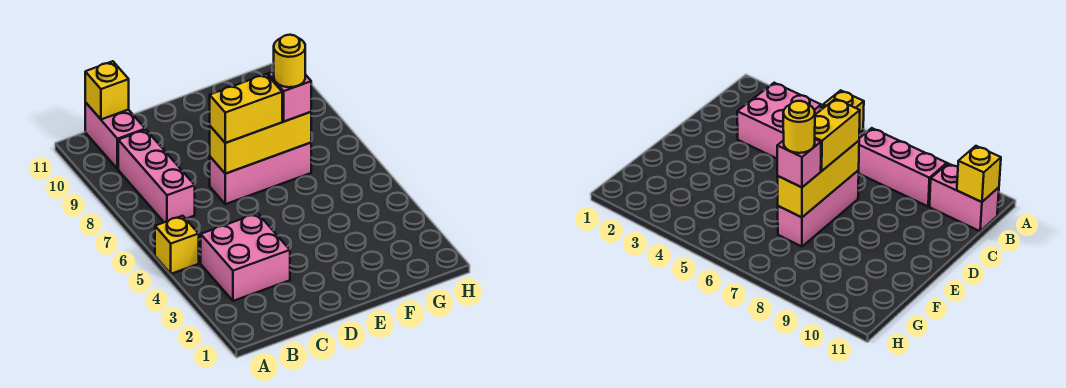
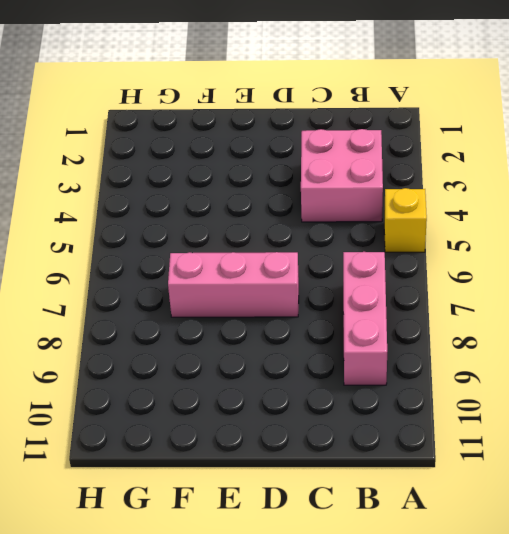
none -> pink brick B10:B11 level 1
none -> yellow brick B11 level 2

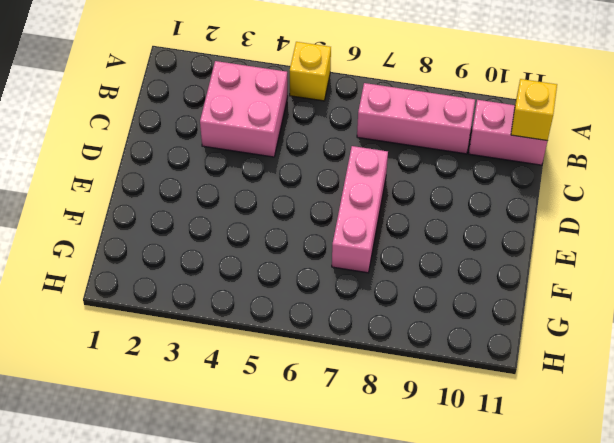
none -> yellow brick D7:F7 level 2
none -> yellow brick D7:E7 level 3

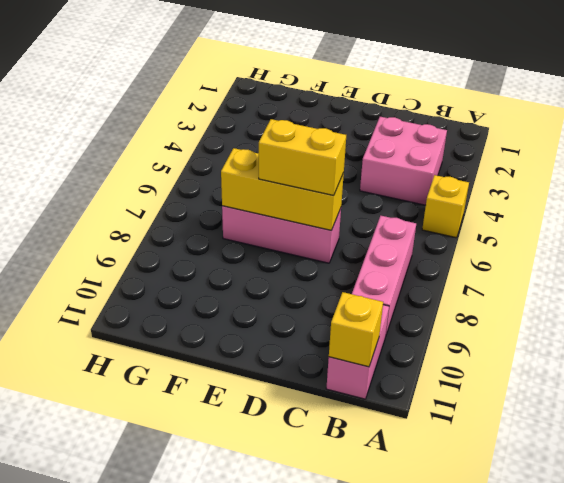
none -> pink brick F7 level 3
none -> yellow round brick F7 level 4

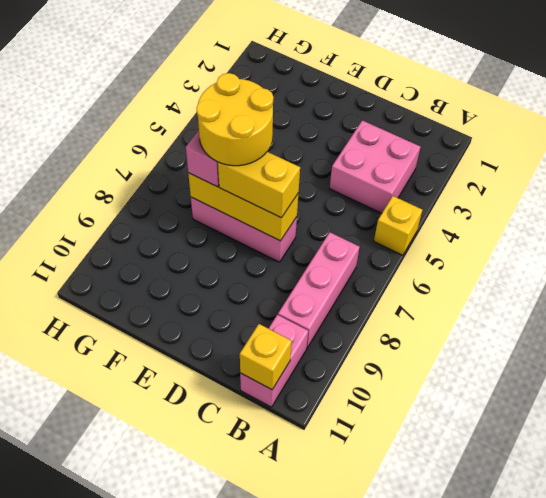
yellow round brick E6:F7 level 4 -> yellow round brick F7 level 4

